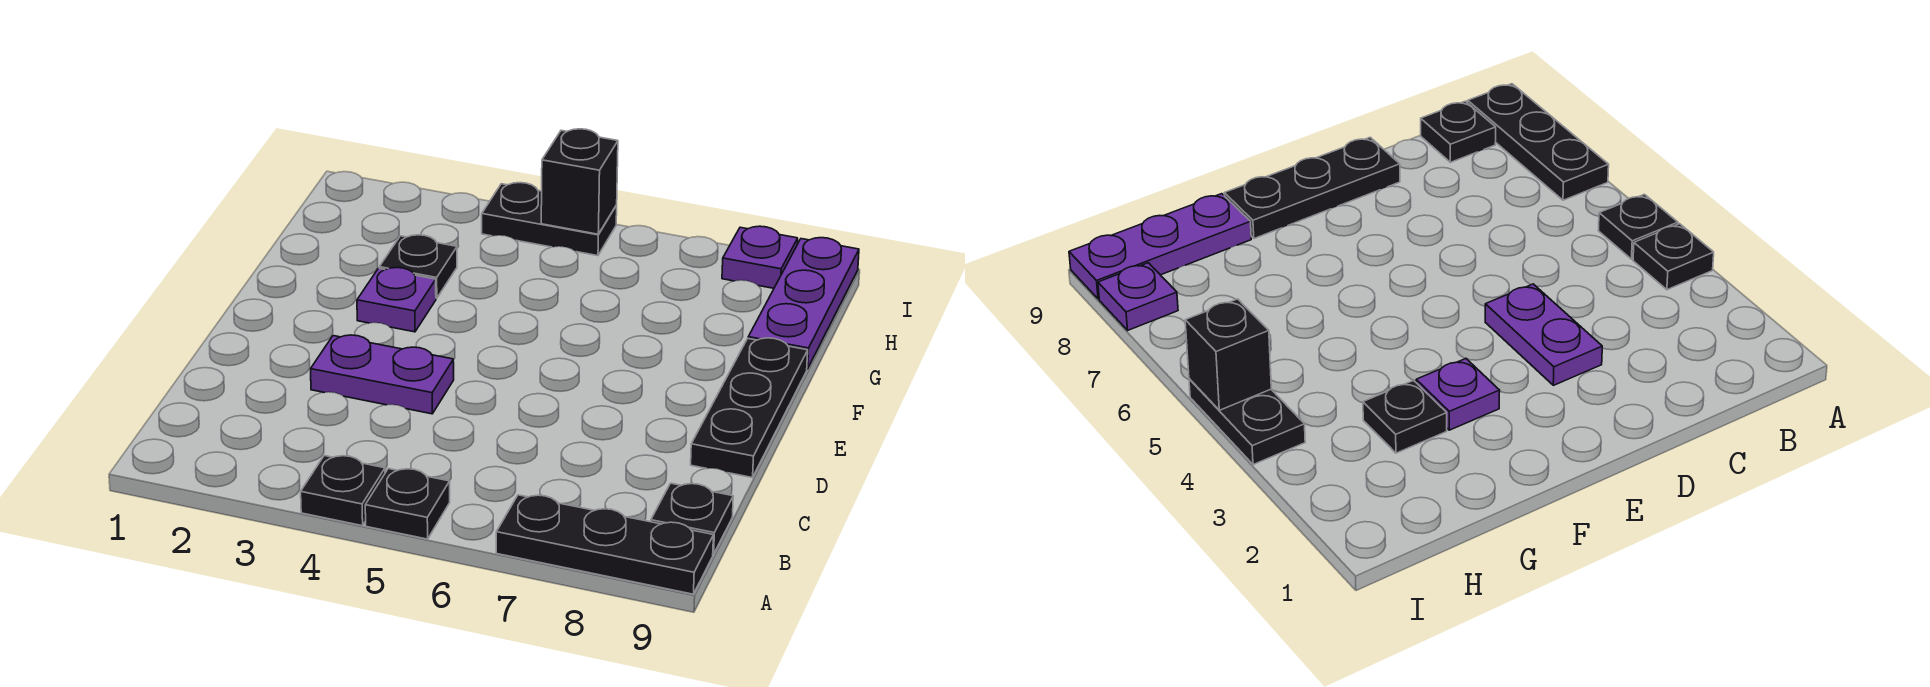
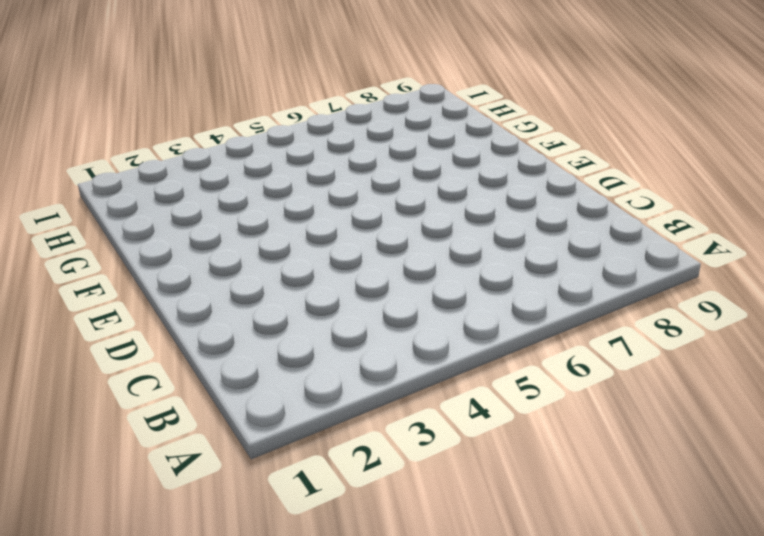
none -> black plate A4 level 1
none -> black plate A5 level 1
none -> black plate A7:A9 level 1

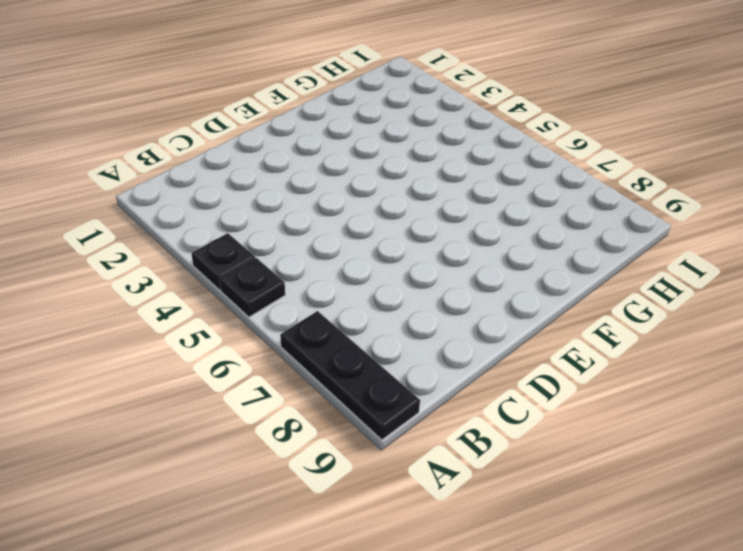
none -> black plate B9 level 1
none -> purple plate D3:D4 level 1
none -> black plate D9:F9 level 1

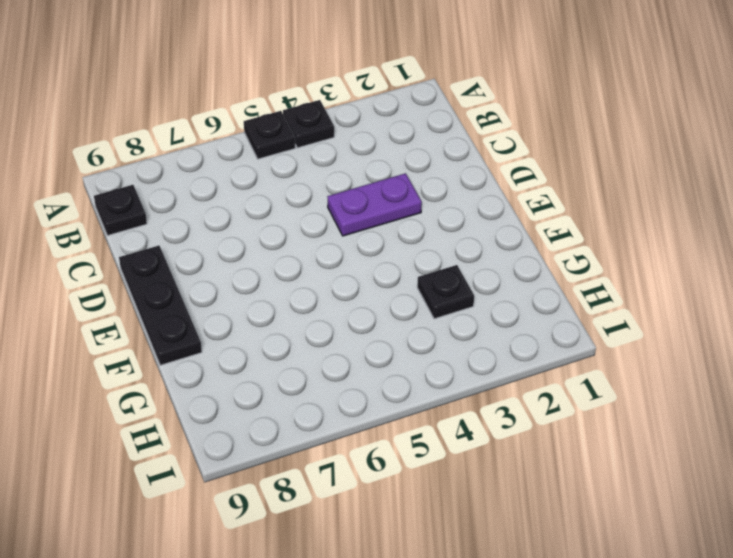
none -> black plate A7:A9 level 1
none -> purple plate F3 level 1
none -> purple plate G9:I9 level 1

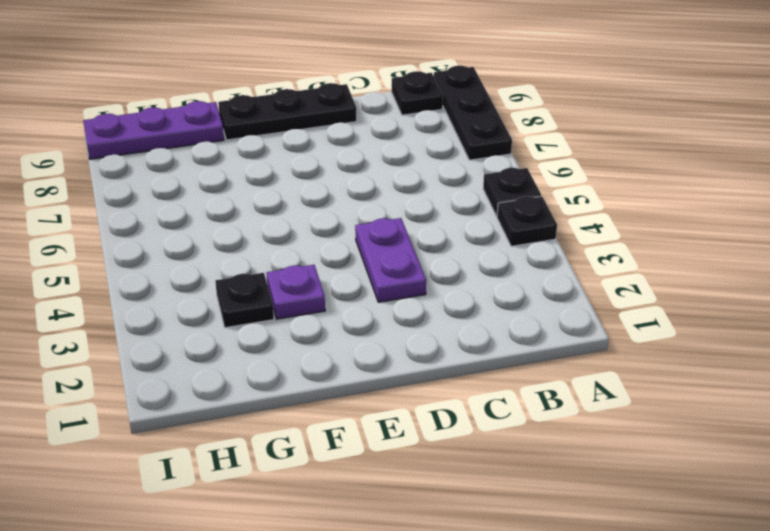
none -> black plate I4:I5 level 1
none -> purple plate I8 level 1
none -> black brick I5 level 2

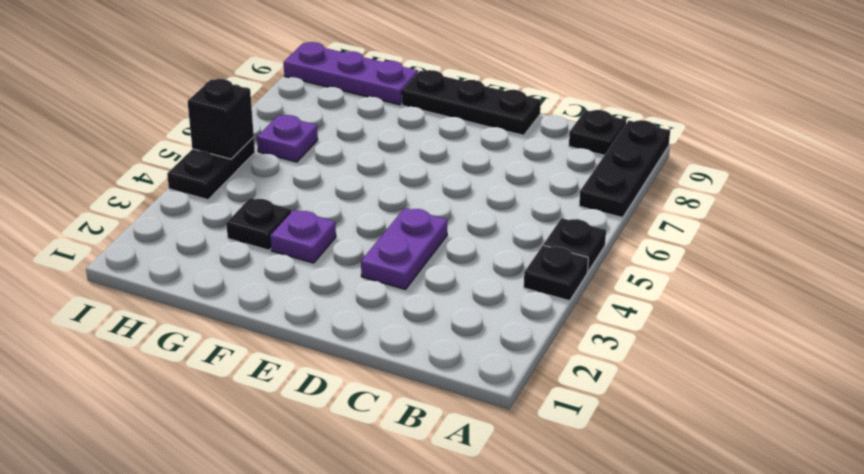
purple plate H6 level 1 -> purple plate I8 level 1

